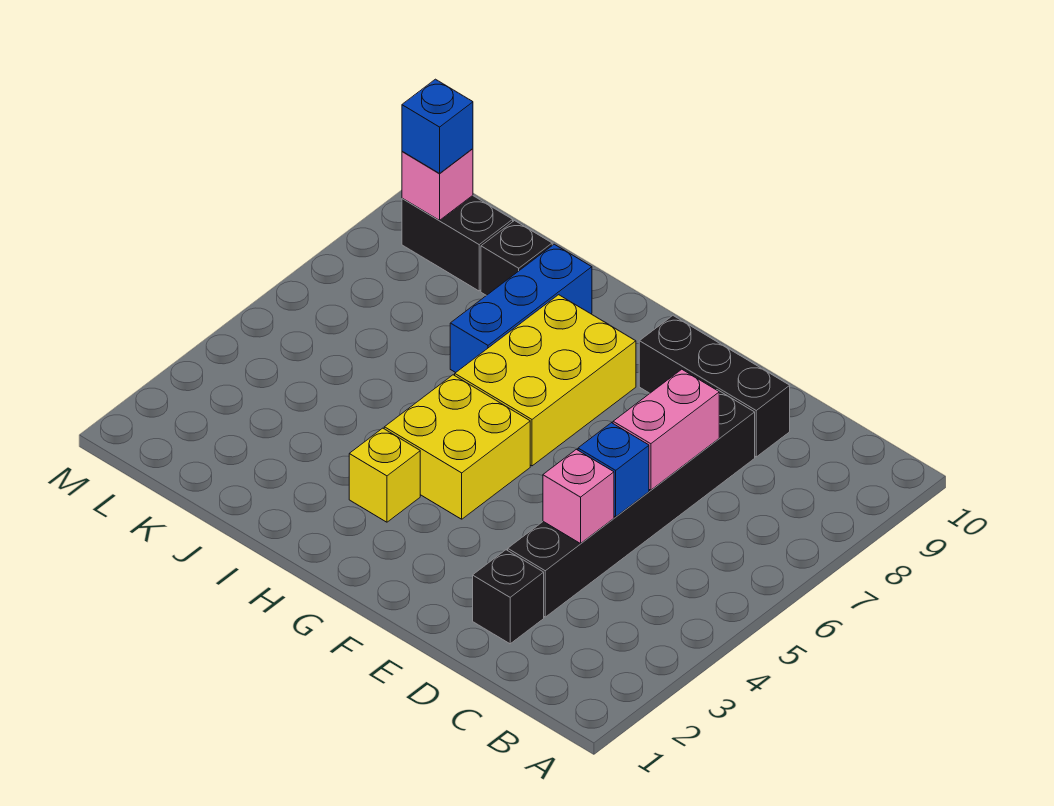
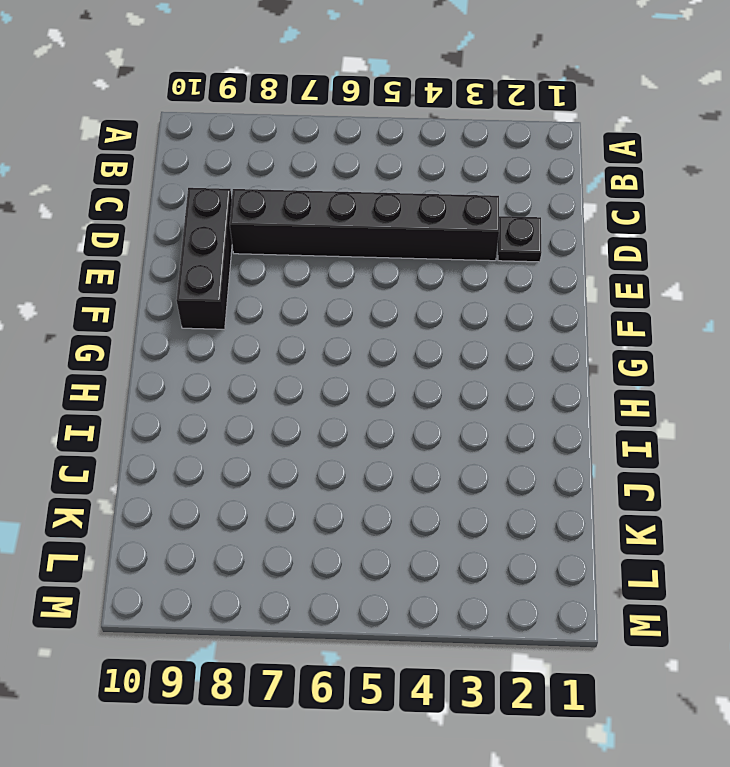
black plate D2 level 1 -> black brick D2 level 1
none -> yellow brick G4:H5 level 1
none -> yellow brick G6:H8 level 1
none -> yellow brick H3 level 1

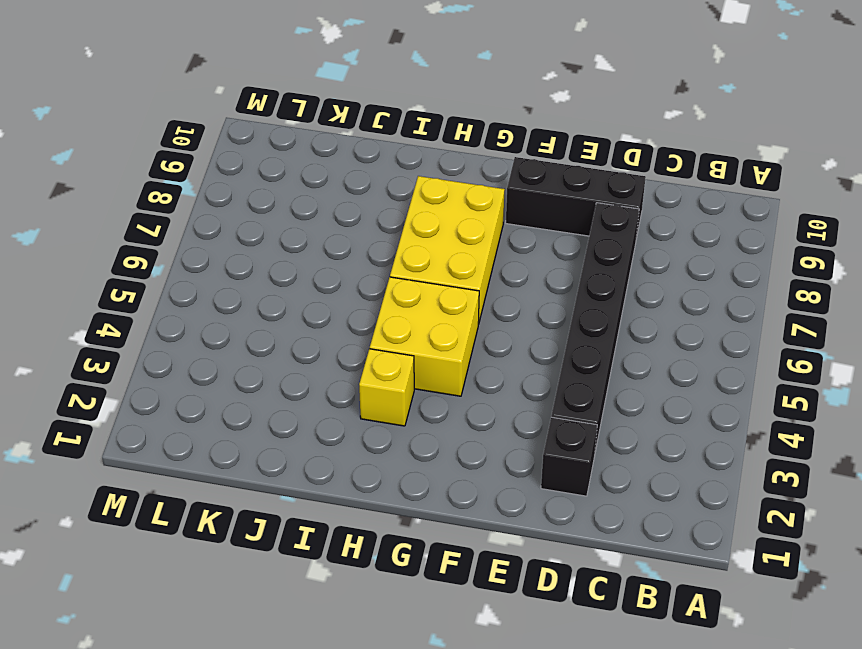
none -> blue brick I7:I9 level 1
none -> black brick J9 level 1
none -> black brick K9:L9 level 1

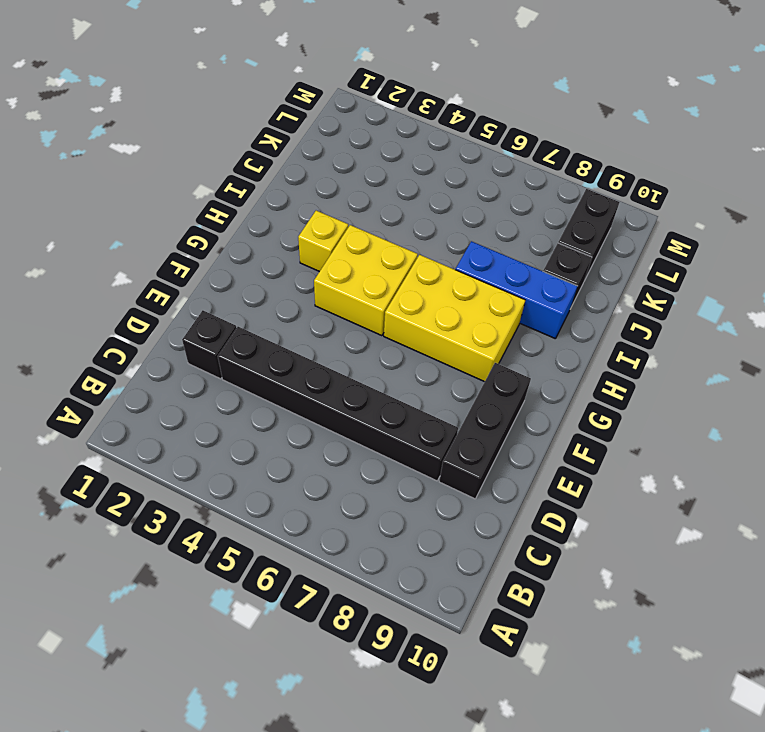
none -> pink brick D4 level 2
none -> blue brick D5 level 2
none -> pink brick D6:D7 level 2

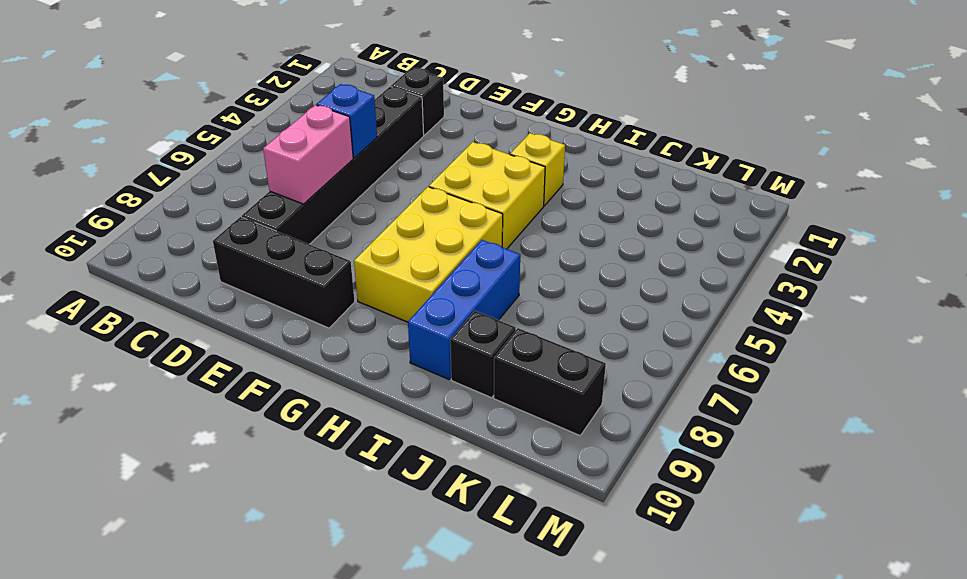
none -> pink brick D4 level 2
none -> pink brick L9 level 2
none -> blue brick L9 level 3

